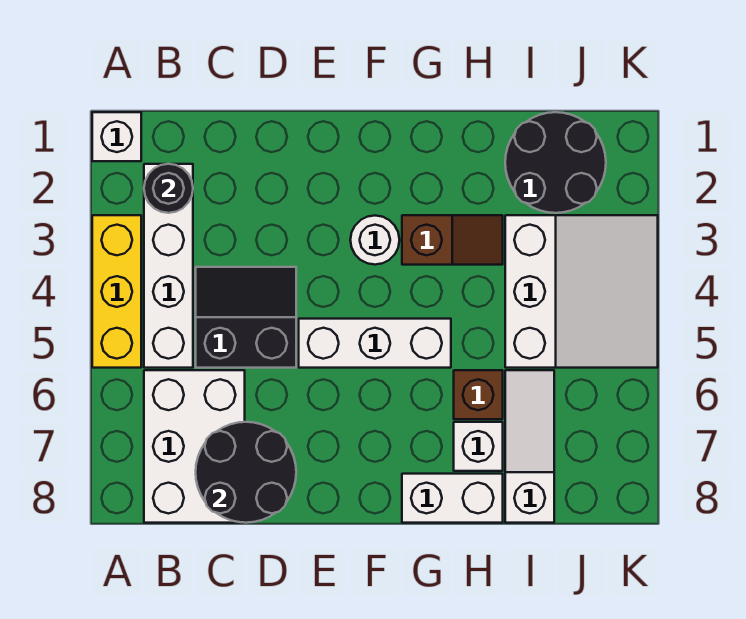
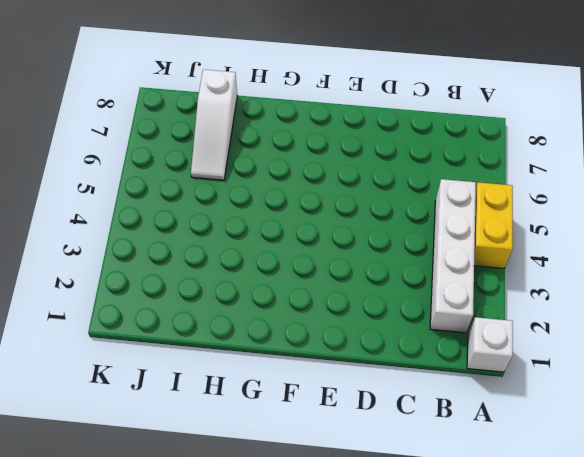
yellow brick A4:A5 level 1 -> yellow brick A3:A5 level 1
none -> white brick B6:C8 level 1
none -> black slope C4:D5 level 1 top 5
none -> white brick E5:G5 level 1

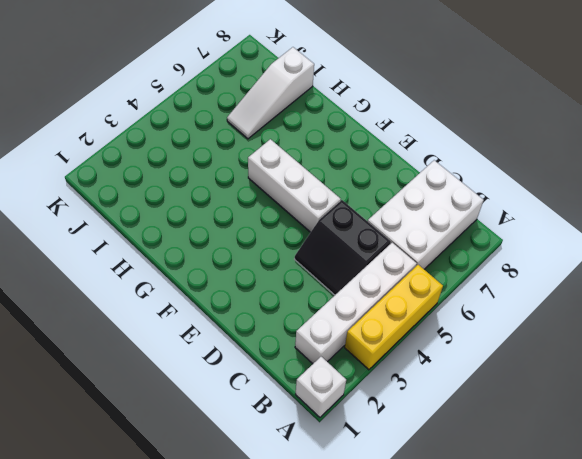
none -> white round brick F3 level 1
none -> brown slope G3:H3 level 1 top G
none -> white brick G8:H8 level 1

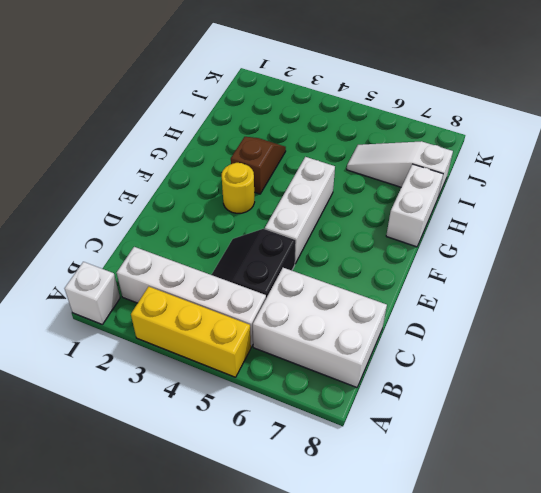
yellow round brick F3 level 1 -> white round brick F3 level 1
none -> brown brick H6 level 1
none -> white brick H7 level 1
none -> black round brick I1:J2 level 1

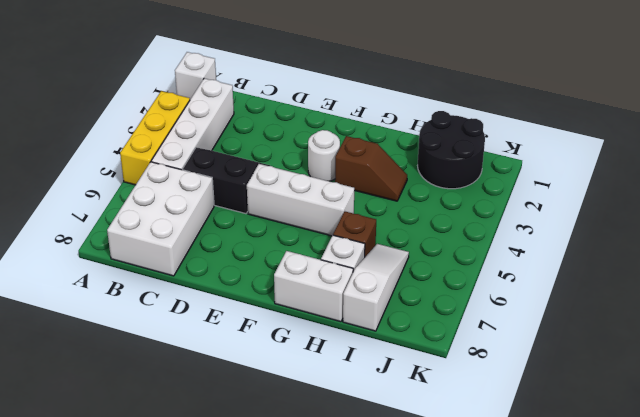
none -> white slope I3:K5 level 1 top I
none -> black round brick B2 level 2
none -> black round brick C7:D8 level 2

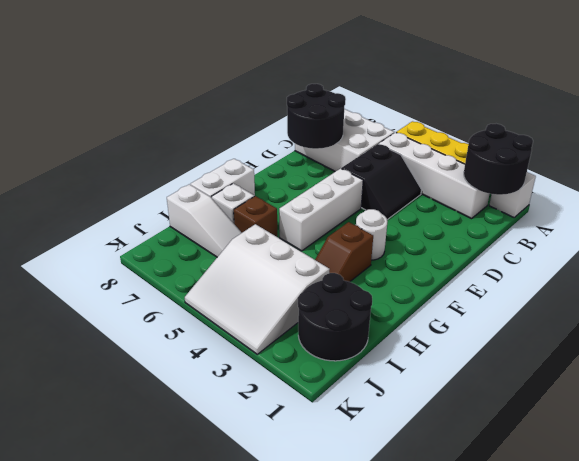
black round brick A1:B2 level 2 -> black round brick B2 level 2

